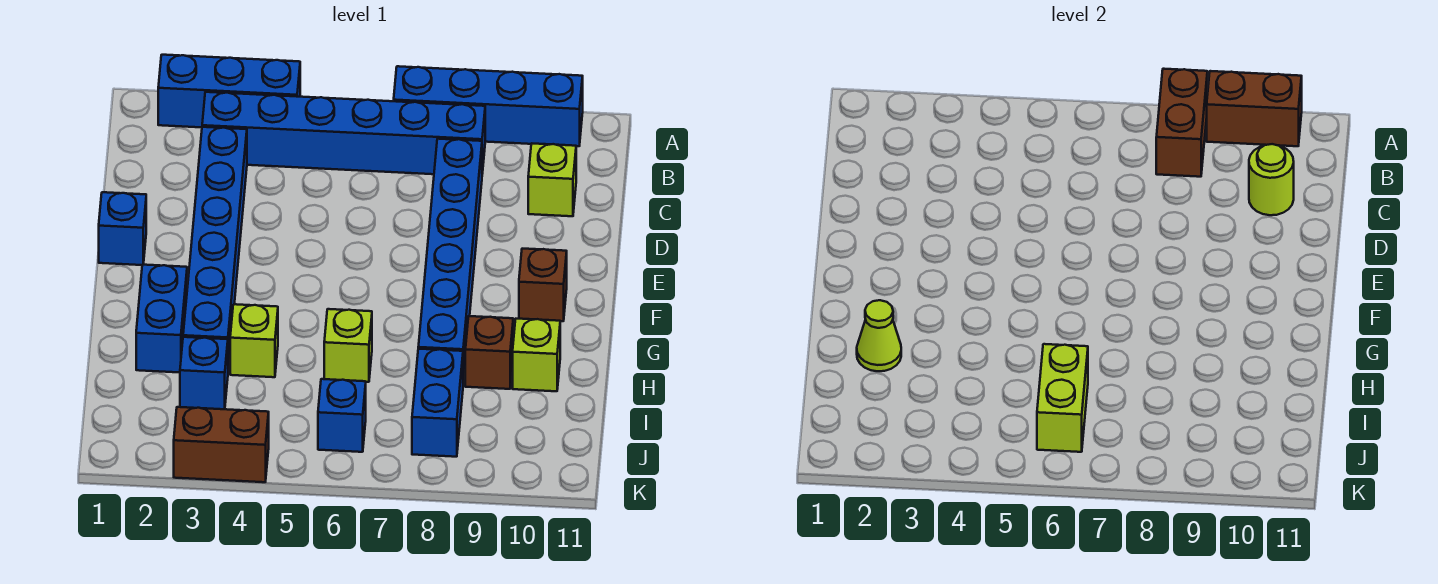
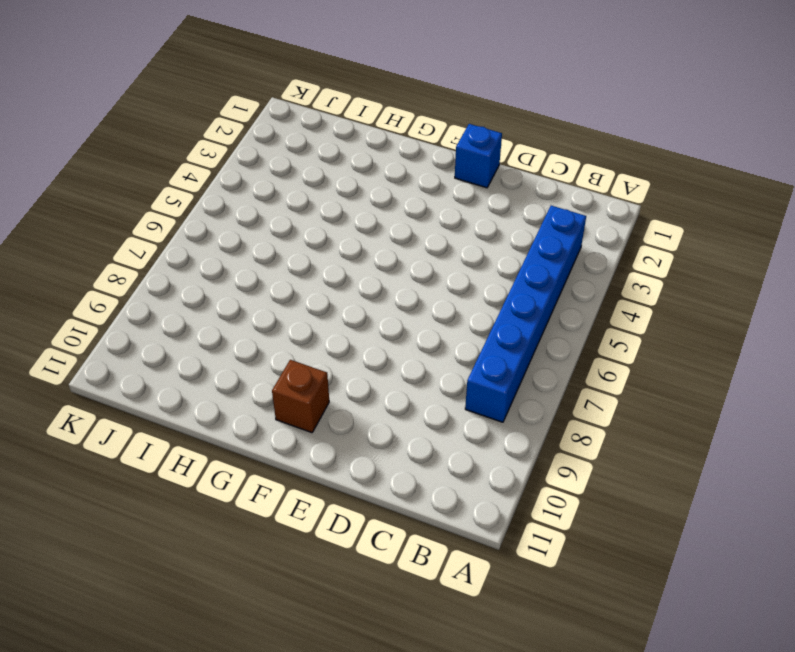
none -> blue brick A2:A4 level 1
none -> blue brick A7:A10 level 1
none -> blue brick C3:H3 level 1

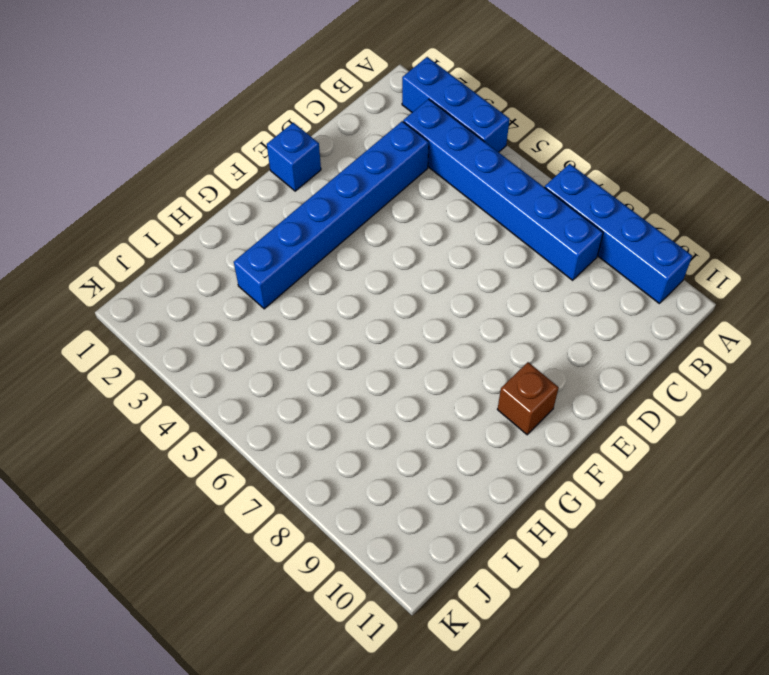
none -> blue brick C8:H8 level 1
none -> lime brick C10 level 1
none -> blue brick G2:H2 level 1

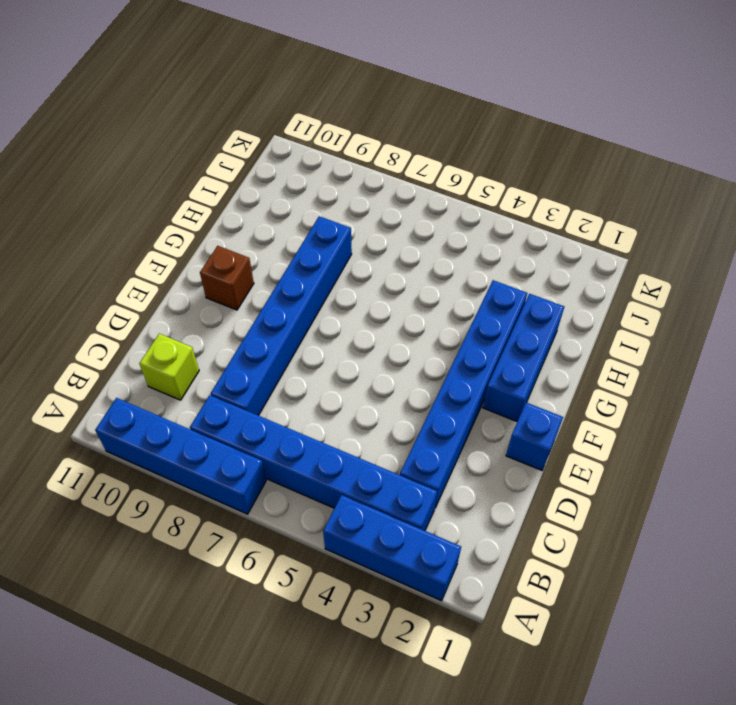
blue brick F2:H2 level 1 -> blue brick G2:H2 level 1
none -> lime brick H4 level 1
none -> lime brick H6 level 1
none -> brown brick H9 level 1

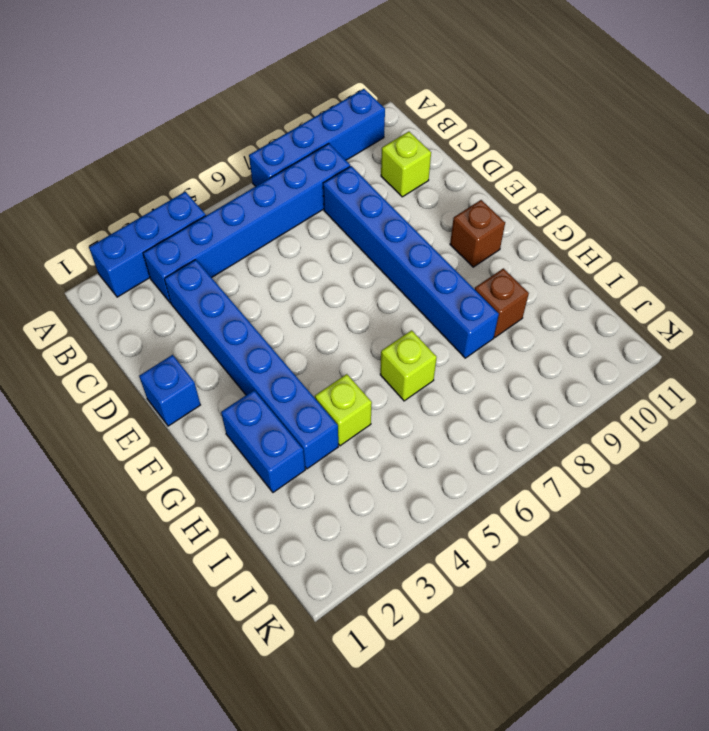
none -> lime brick H10 level 1
none -> blue brick I3 level 1
none -> blue brick I8:J8 level 1

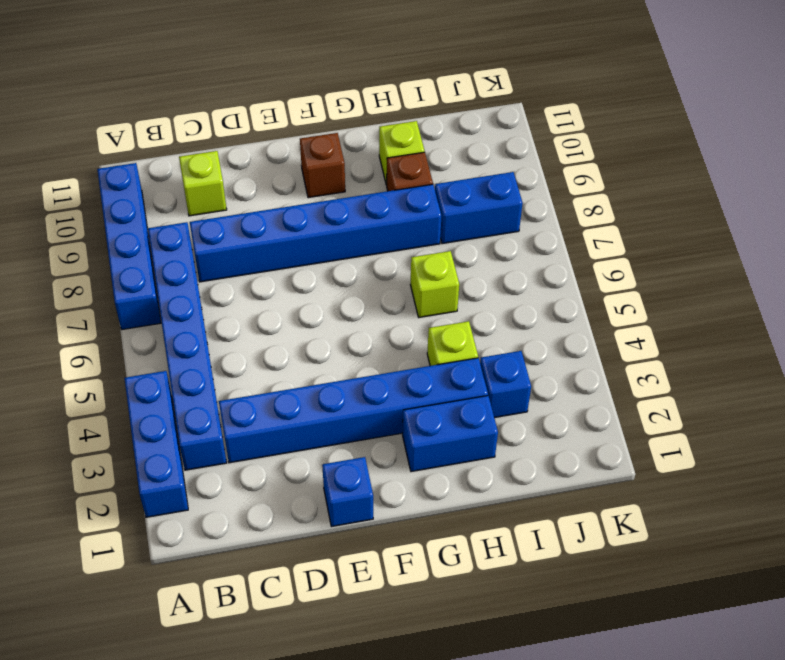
none -> blue brick J6 level 1
none -> brown brick K3:K4 level 1
none -> brown brick A8:B8 level 2

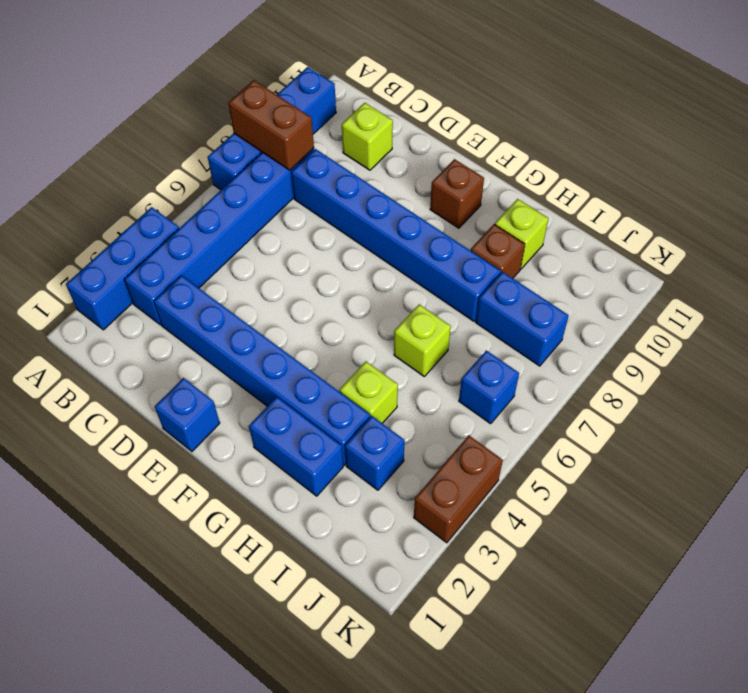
none -> brown brick A9:A10 level 2
none -> lime round brick C10 level 2
none -> lime cone H2 level 2

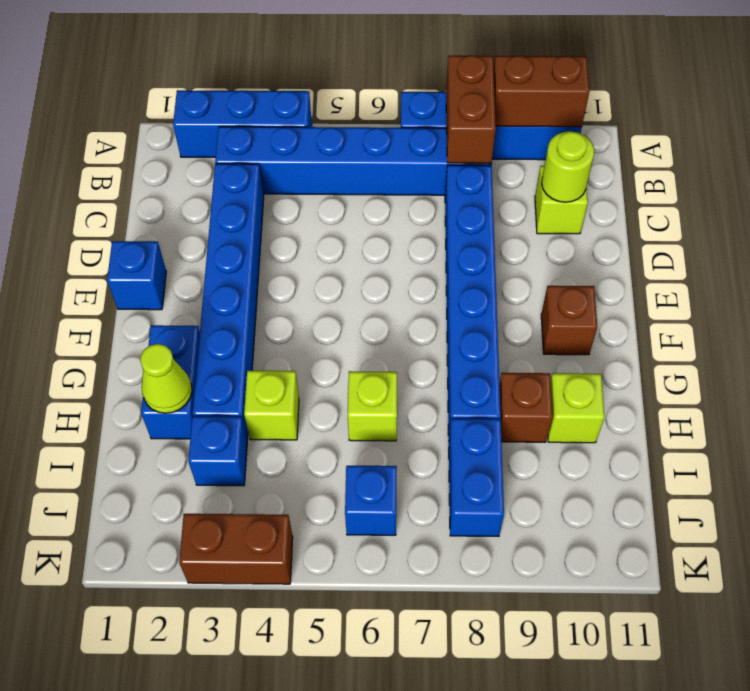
none -> lime brick I6:J6 level 2

